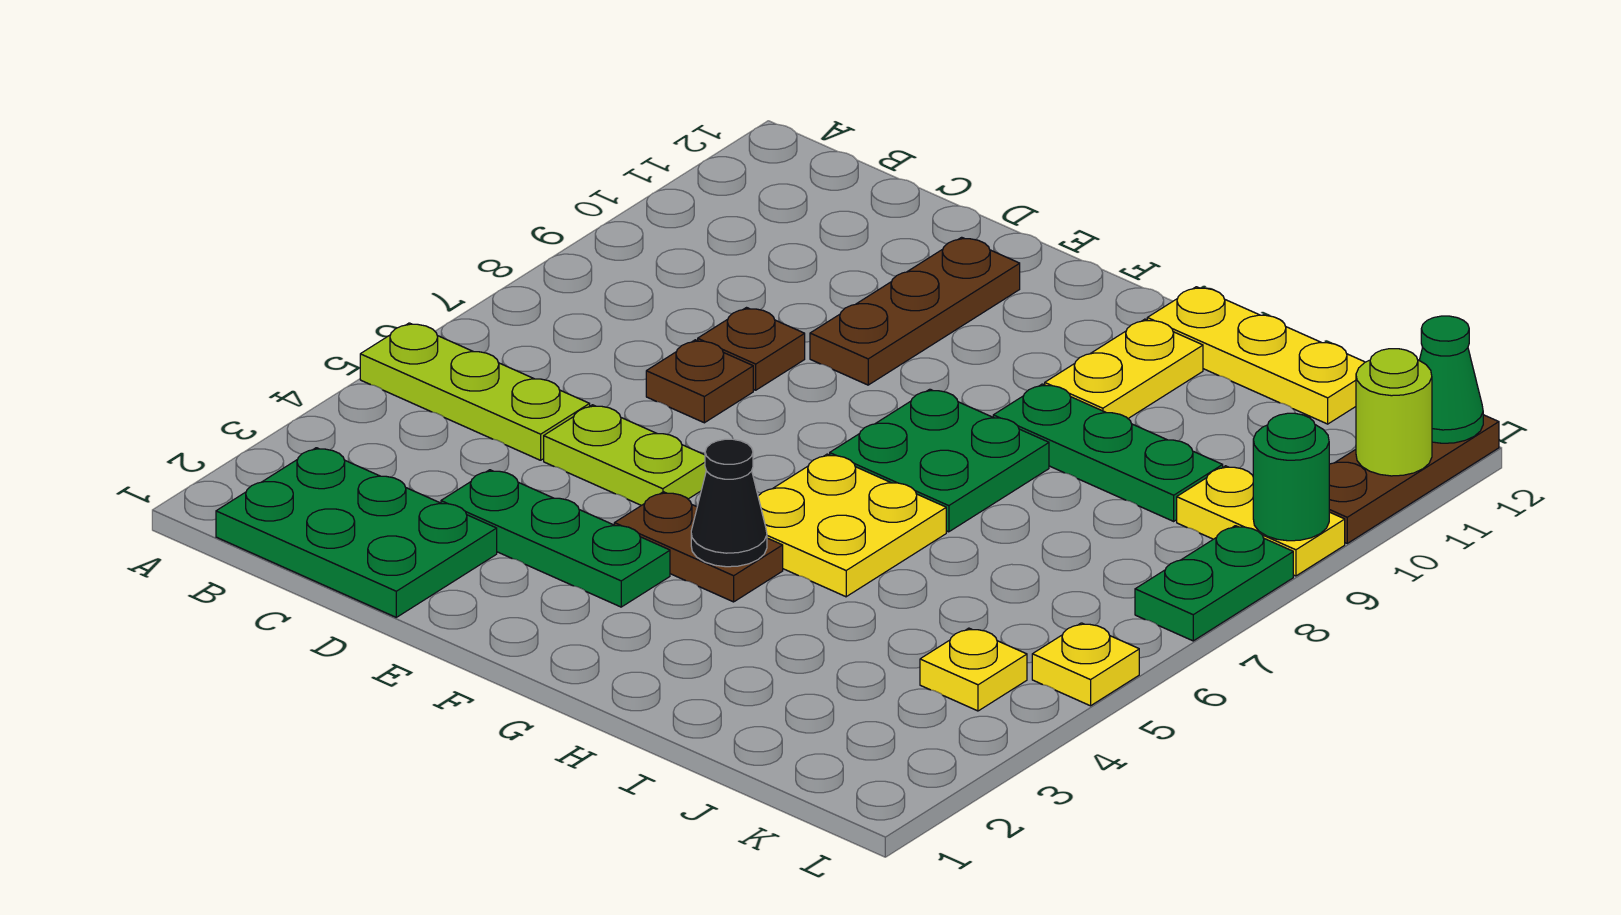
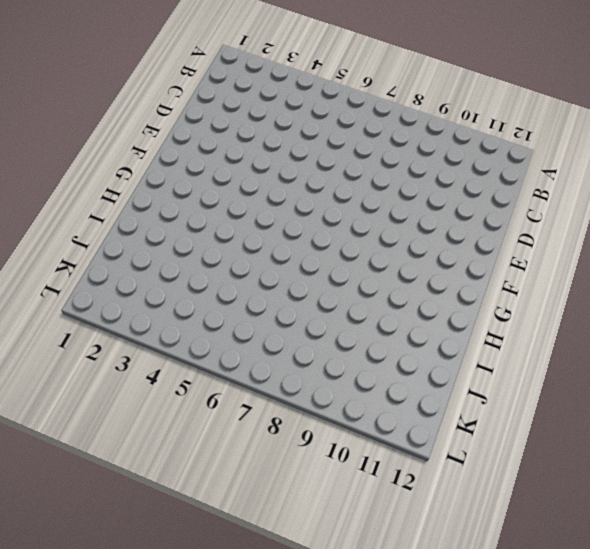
none -> lime plate A5:C5 level 1
none -> green plate B1:D2 level 1
none -> green plate D3:F3 level 1

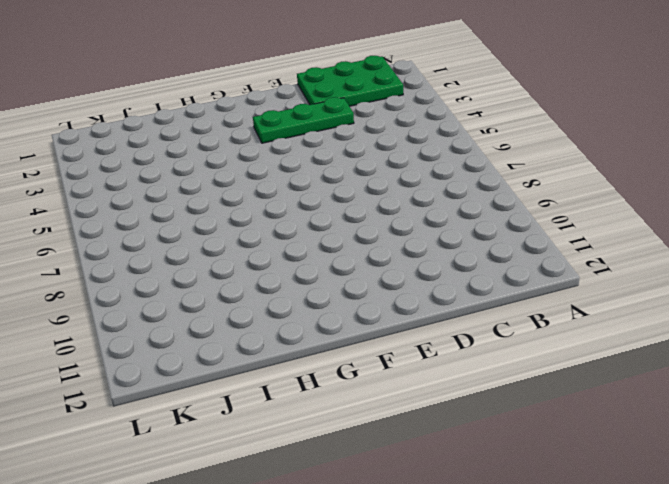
none -> lime plate A5:C5 level 1
none -> lime plate D5:E5 level 1
none -> brown plate D7 level 1

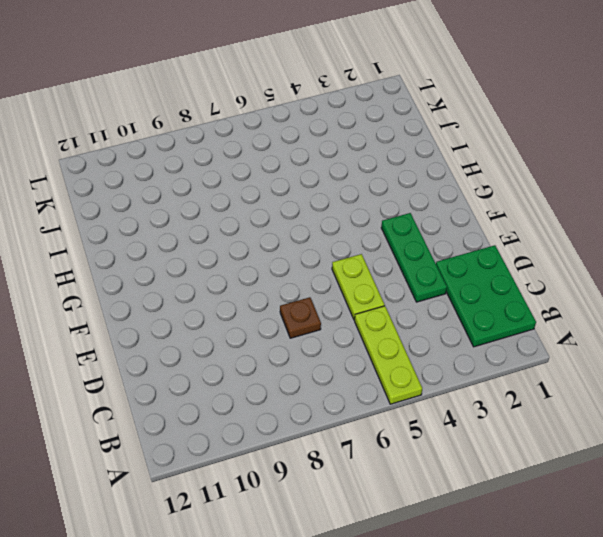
none -> brown plate D8 level 1
none -> brown plate E9:E11 level 1
none -> brown plate F4:G4 level 1

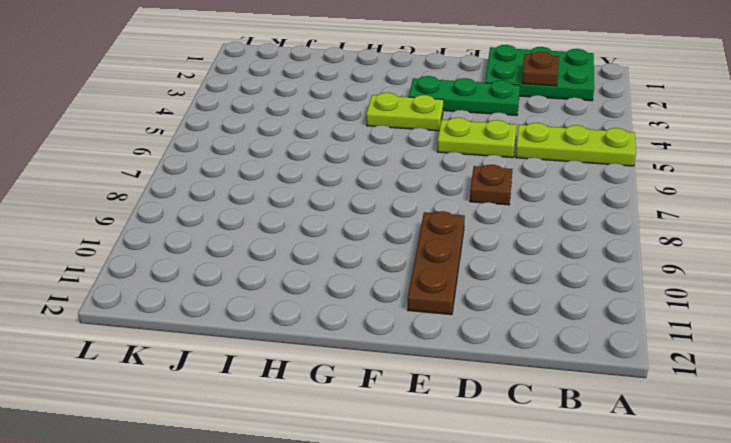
brown plate C2 level 2 -> brown plate D8 level 1
lime plate F4:G4 level 1 -> brown plate F4:G4 level 1
none -> yellow plate G5:H6 level 1
none -> green plate G7:H8 level 1
none -> green plate H9:J9 level 1

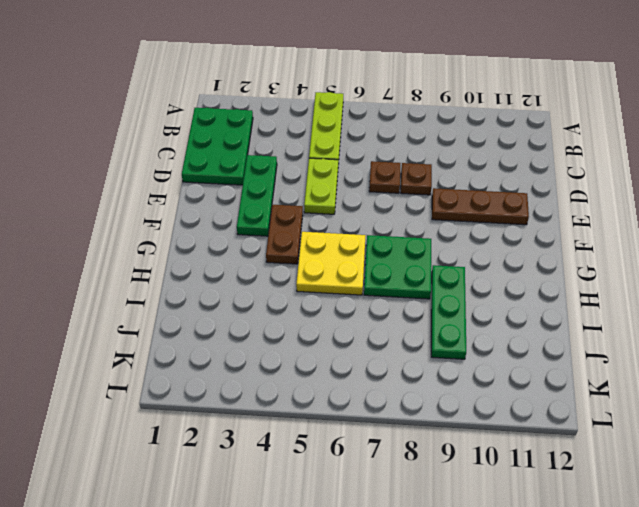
none -> yellow plate H10:H11 level 1
none -> yellow plate H12:J12 level 1
none -> yellow plate K4 level 1

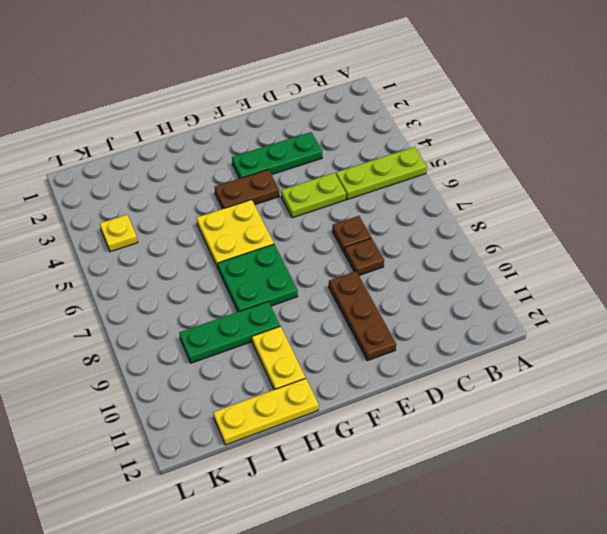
none -> green plate B1:D2 level 1
none -> yellow plate K9:L9 level 1
none -> yellow plate L5 level 1

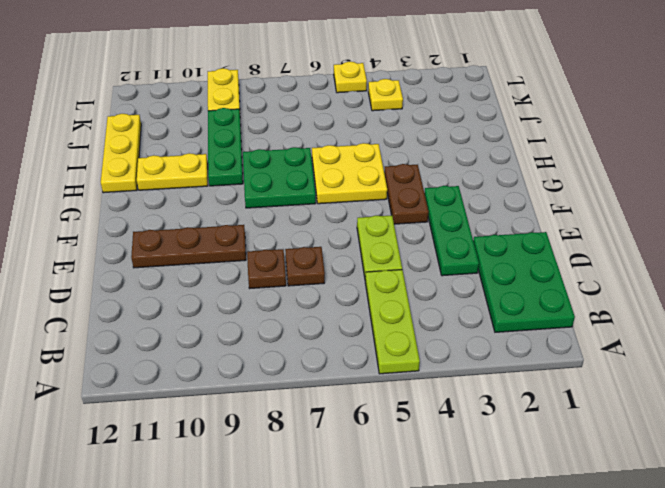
none -> green plate L7:L8 level 1
none -> brown plate L10:L12 level 1
none -> black cone G4 level 2

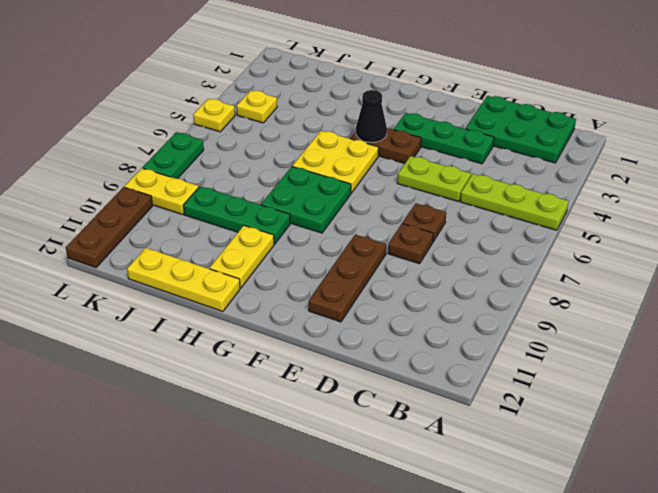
none -> green round brick L9 level 2
none -> lime round brick L11 level 2
none -> green cone L12 level 2

